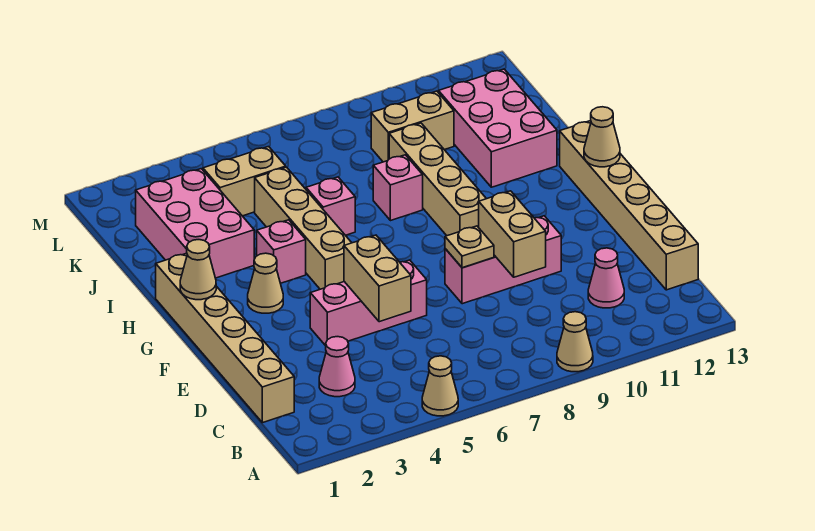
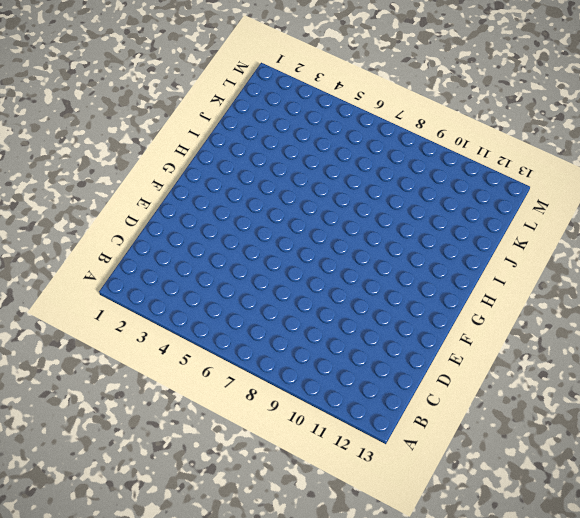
none -> tan cone A5 level 1
none -> tan cone A9 level 1
none -> tan brick C1:H1 level 1

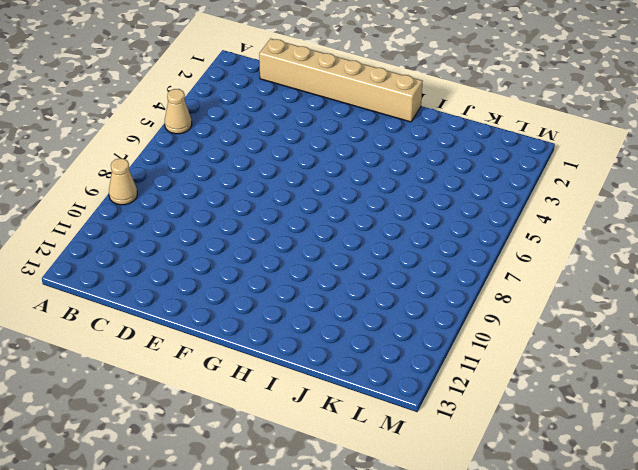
none -> pink cone C3 level 1
none -> pink cone C11 level 1
none -> tan brick C13:H13 level 1

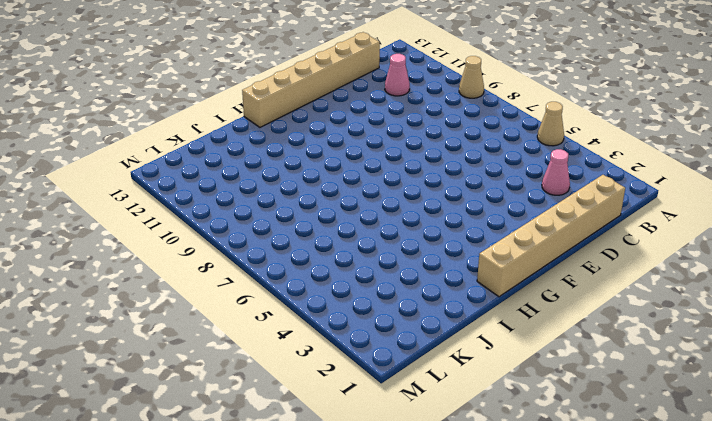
none -> pink brick E4:E6 level 1
none -> pink brick E8:E10 level 1
none -> tan cone G3 level 1

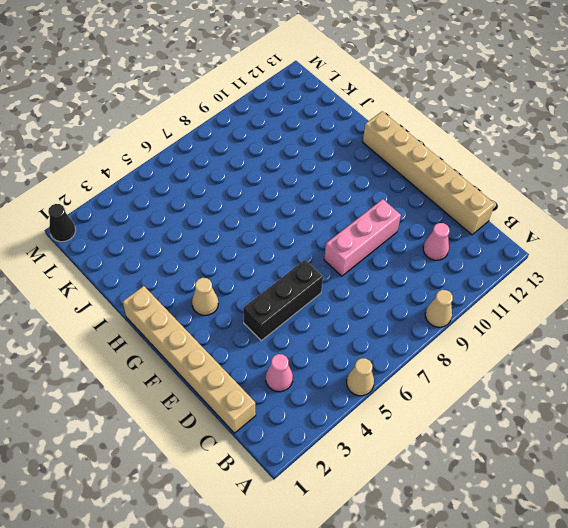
black brick E4:E6 level 1 -> pink brick E4:E6 level 1
black cone M1 level 1 -> none
none -> tan brick G5:J5 level 1
none -> tan brick G9:J9 level 1
none -> pink brick H4 level 1

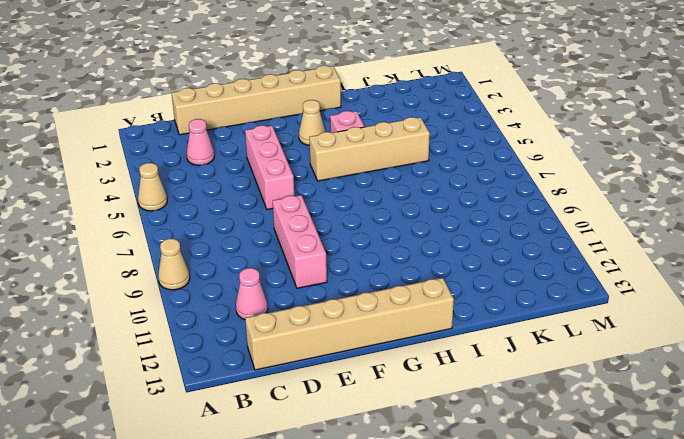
none -> tan brick G9:J9 level 1
none -> pink brick I2:K3 level 1
none -> pink brick I6 level 1

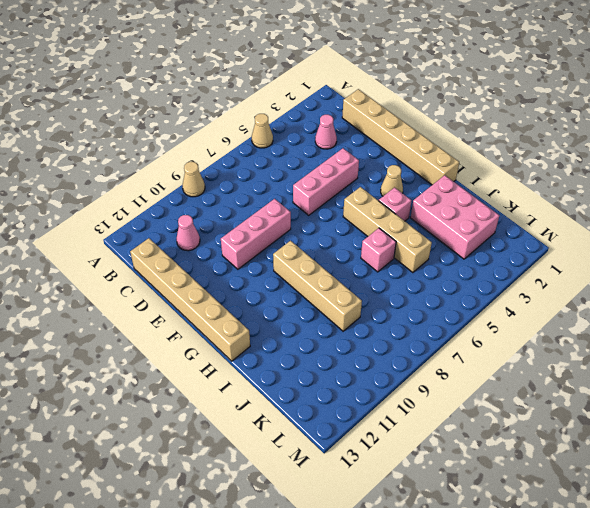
none -> pink brick I8 level 1
none -> pink brick I11:K12 level 1
none -> tan brick K4:K5 level 1

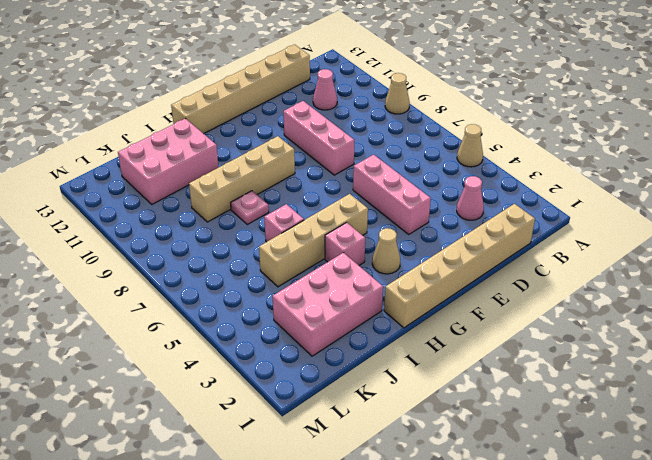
pink plate I8 level 1 -> pink brick I8 level 1
none -> tan brick K4:K5 level 1
none -> tan brick K9:K10 level 1
none -> tan brick D5:E5 level 2

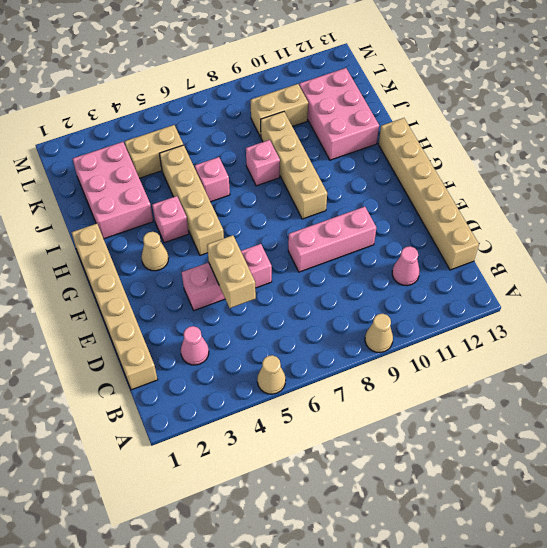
none -> tan brick D9:E9 level 2
none -> tan plate E8 level 2
none -> tan cone G1 level 2

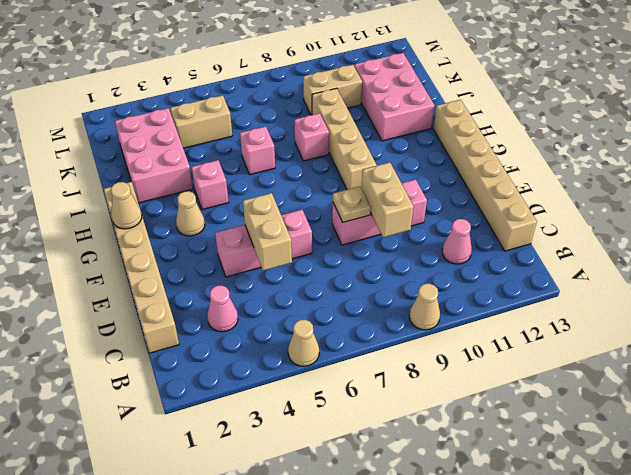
none -> tan brick G5:J5 level 1
none -> tan cone G13 level 2

